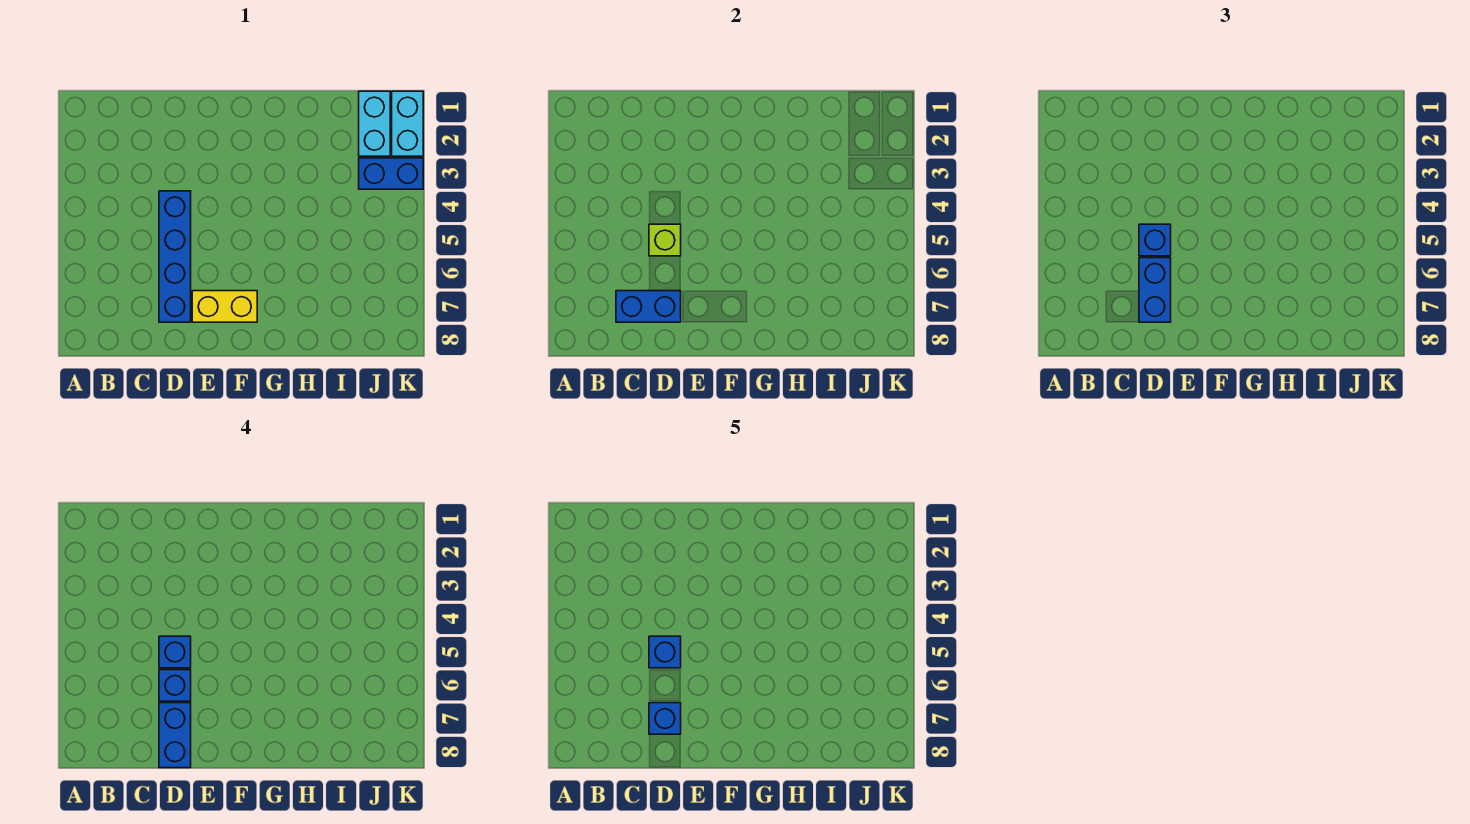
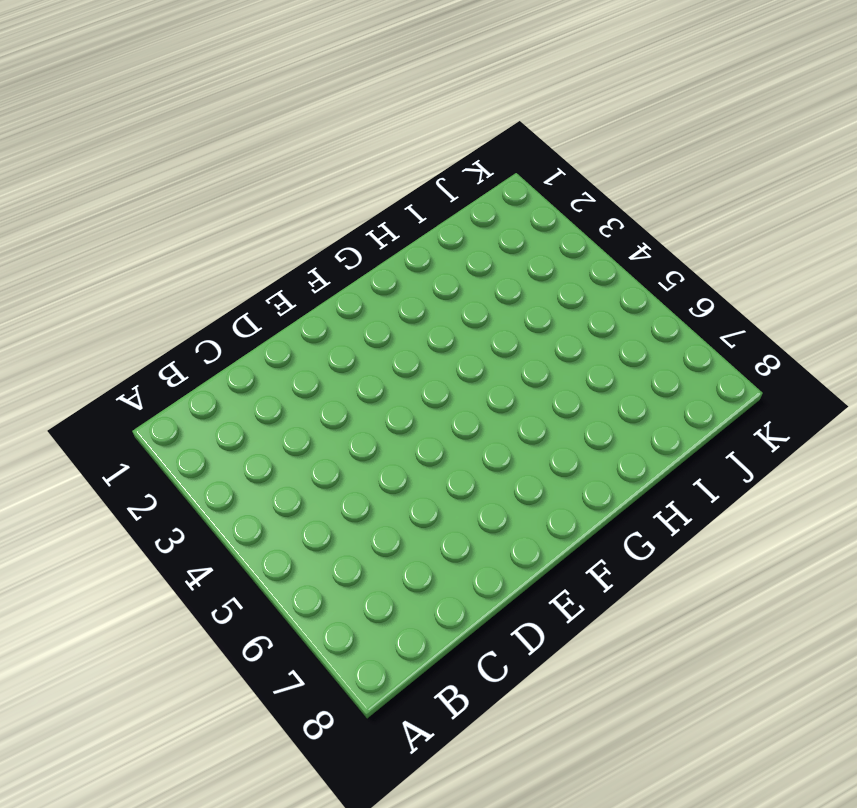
none -> blue brick D4:D7 level 1
none -> yellow brick E7:F7 level 1
none -> cyan brick J1:J2 level 1

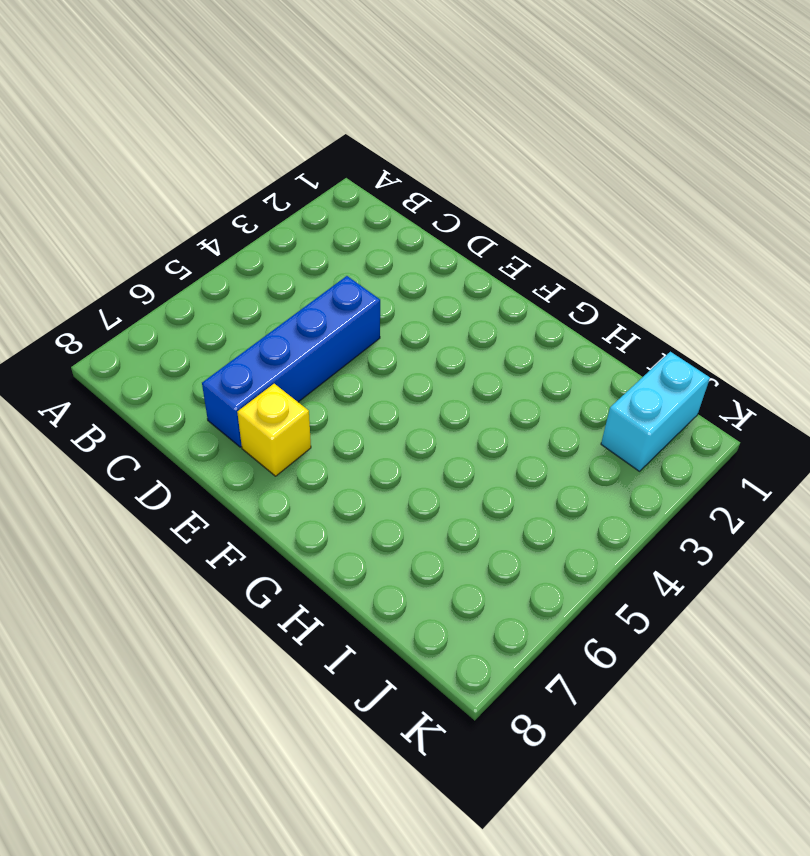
yellow brick E7 level 1 -> yellow brick E7:F7 level 1
none -> blue brick J3:K3 level 1
none -> cyan brick K1:K2 level 1
none -> blue brick C7:D7 level 2

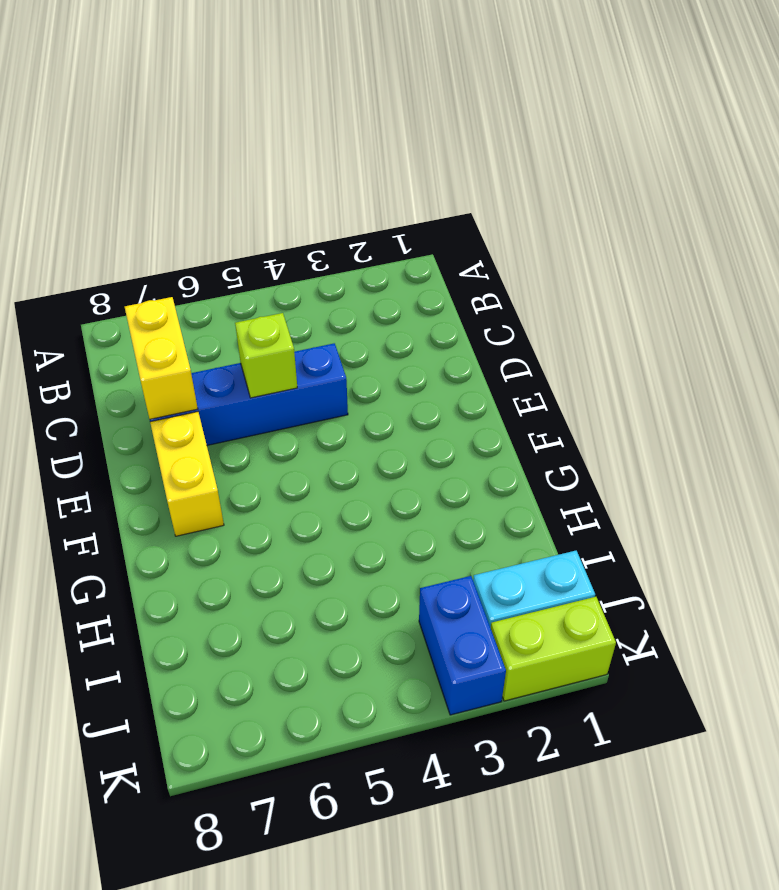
yellow brick C7:D7 level 2 -> blue brick C7:D7 level 2
lime brick K1:K2 level 1 -> cyan brick K1:K2 level 1
none -> blue brick D5 level 3
none -> blue brick D6:D7 level 3
none -> blue brick D5 level 4

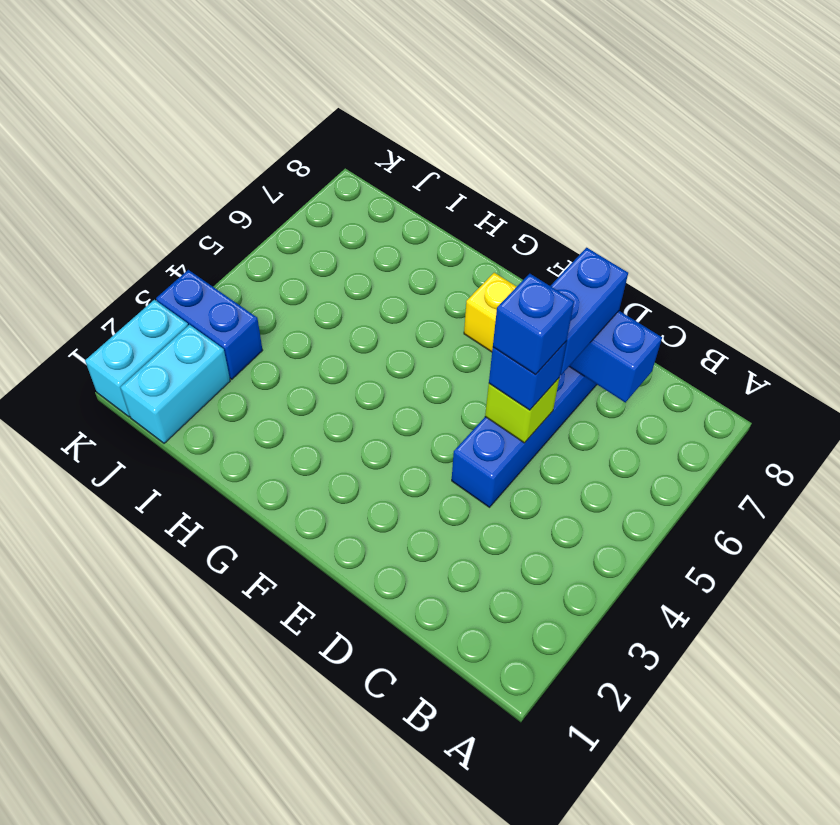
none -> blue brick D6 level 4
none -> blue brick D7:D8 level 4
none -> blue brick D5 level 5

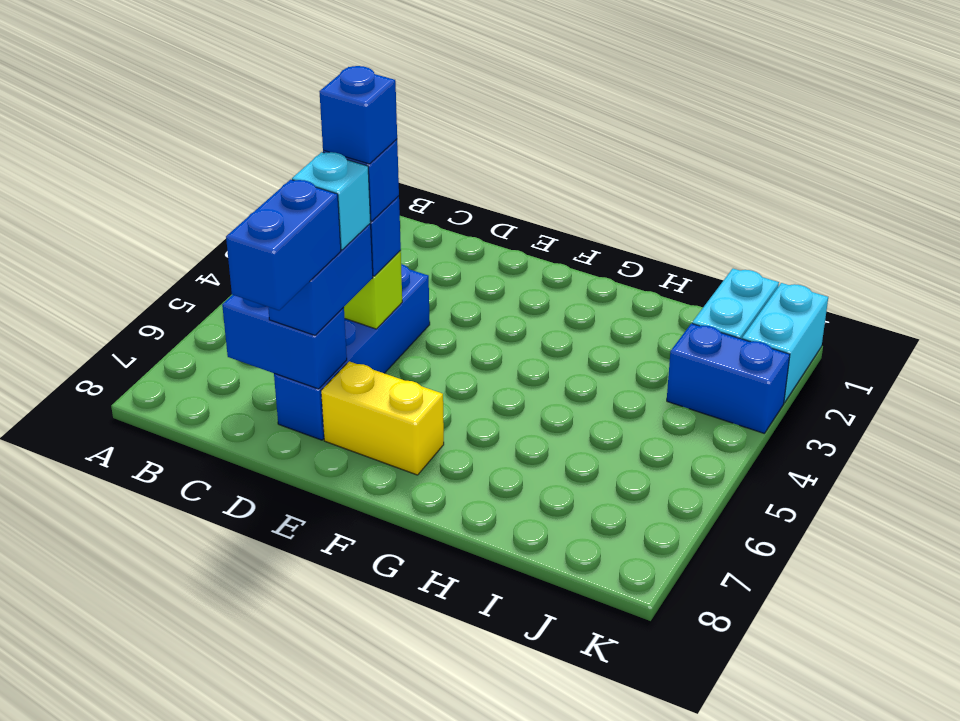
cyan brick D6 level 4 -> blue brick D6 level 4
none -> blue brick D7 level 5

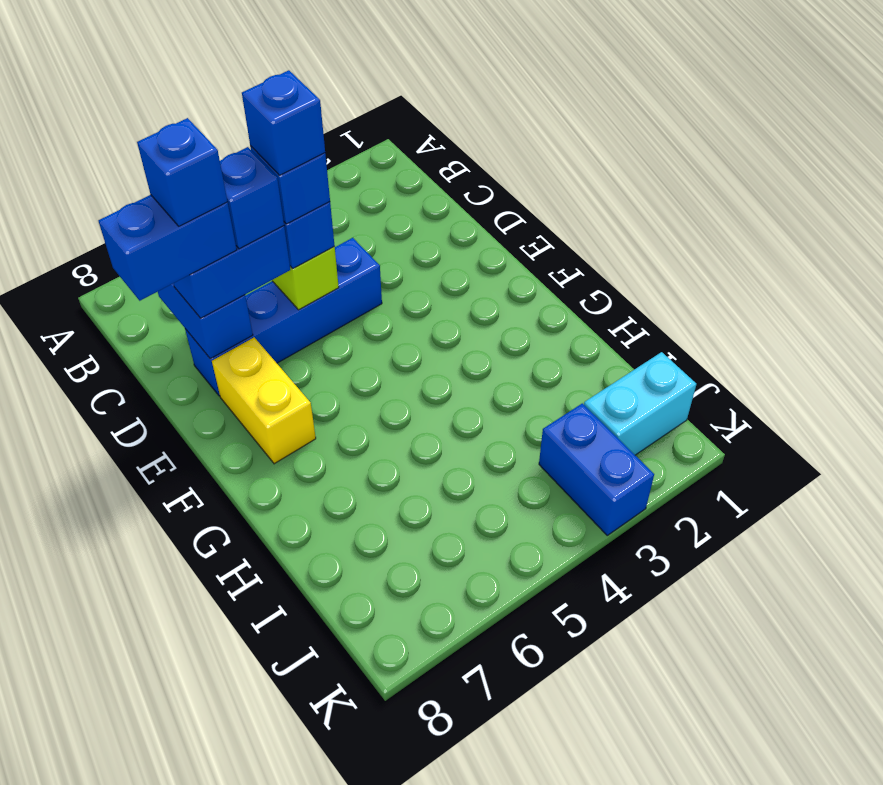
none -> cyan brick K1:K2 level 1

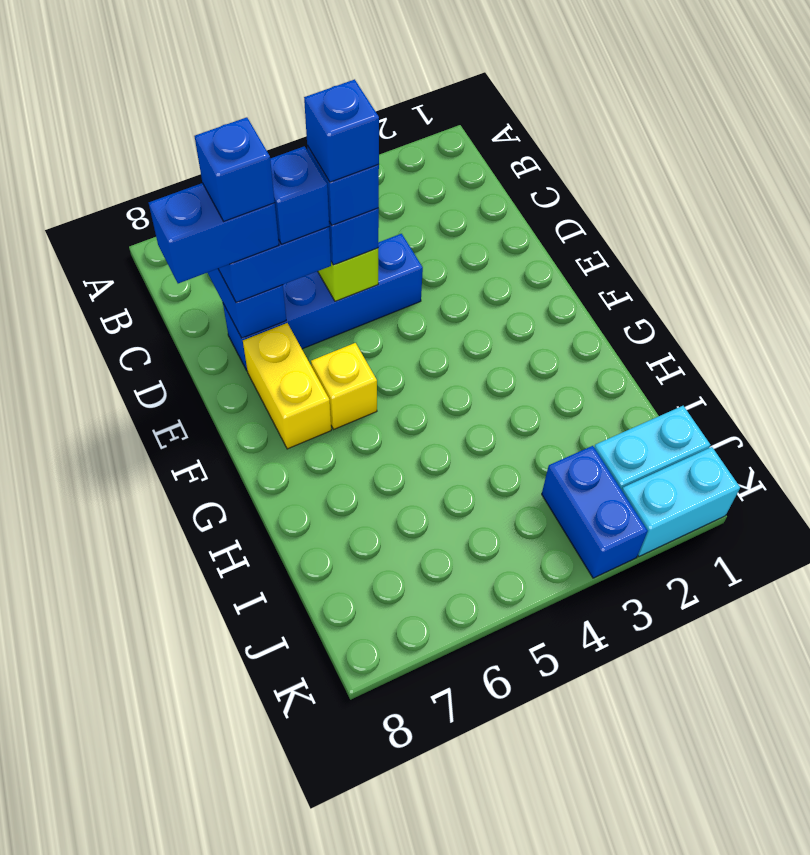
yellow brick F6 level 1 -> none

